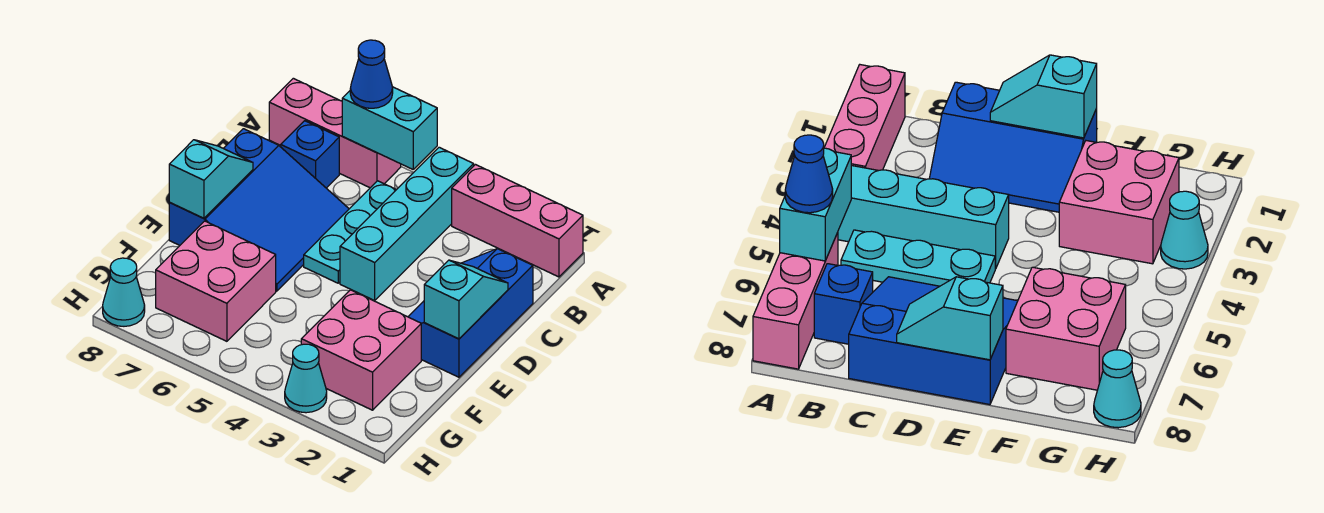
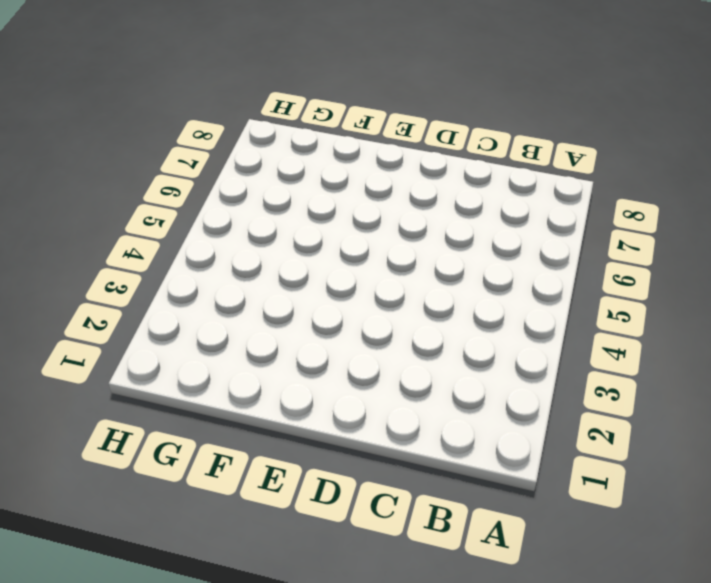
none -> pink brick A1:A3 level 1
none -> cyan brick A4:D4 level 1
none -> pink brick A6:A8 level 1

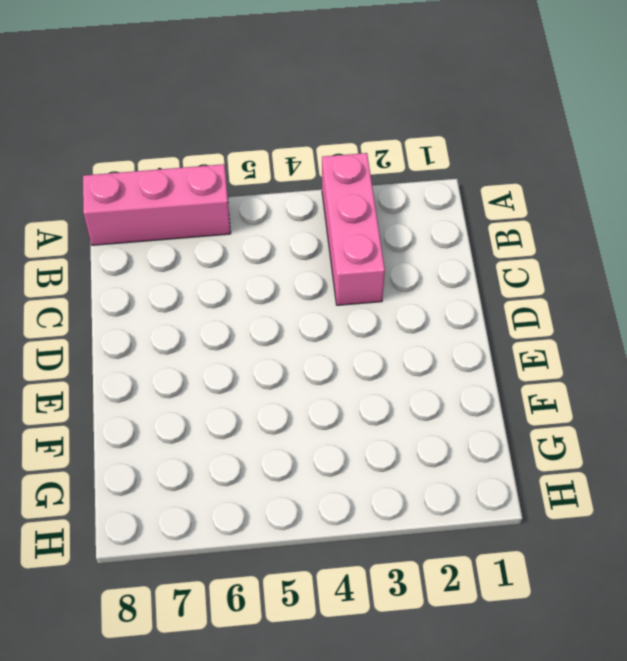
pink brick A3:C3 level 1 -> pink brick A1:A3 level 1
none -> cyan brick A4:D4 level 1
none -> cyan plate B5:D5 level 1
none -> blue brick B7 level 1

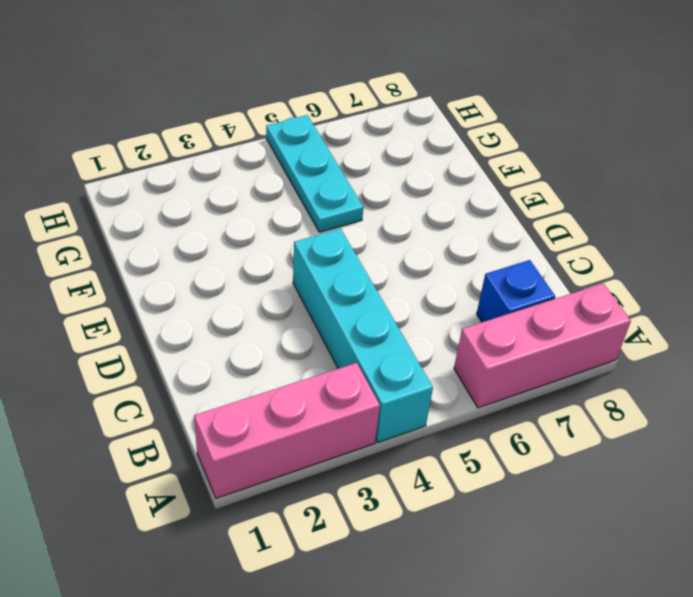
cyan plate F5:H5 level 1 -> cyan plate B5:D5 level 1
none -> blue slope C1:E2 level 1 top 1
none -> blue slope C6:E8 level 1 top 8
none -> pink brick F2:G3 level 1

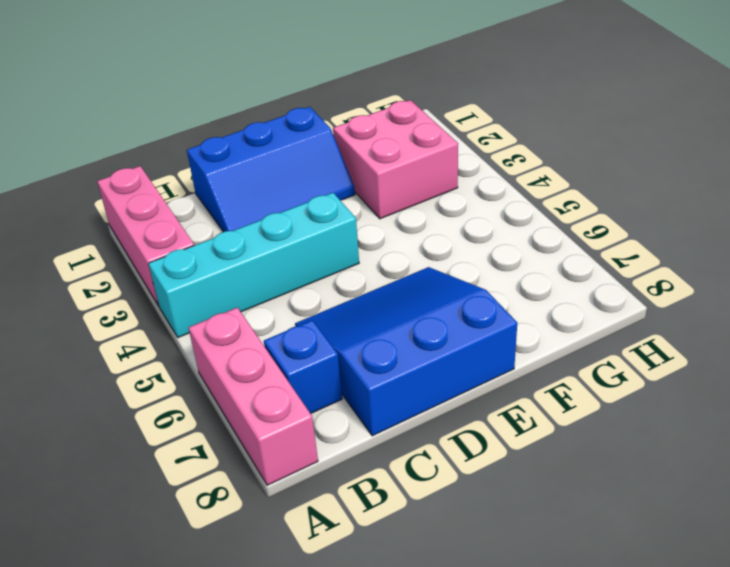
none -> cyan plate B5:D5 level 1
none -> pink brick F6:G7 level 1
none -> cyan cone H3 level 1

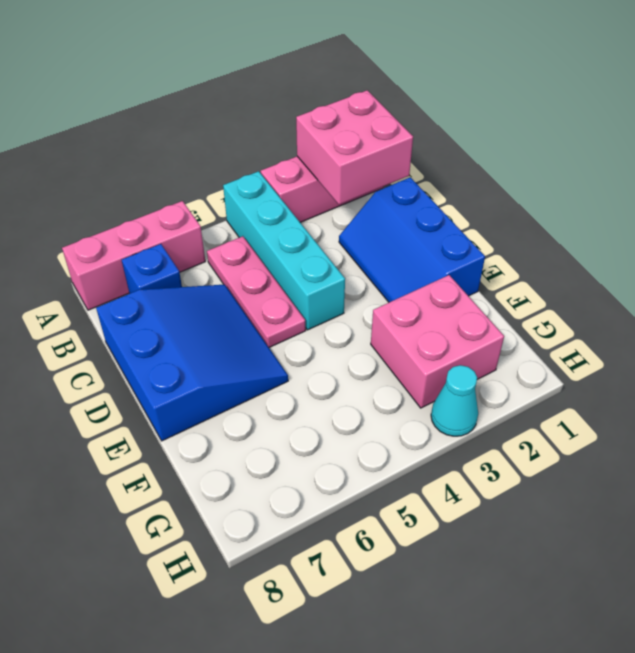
pink brick A1:B2 level 2 -> pink brick F6:G7 level 1
pink plate B5:D5 level 1 -> cyan plate B5:D5 level 1
none -> cyan cone H8 level 1
none -> cyan brick A5:A6 level 2
none -> cyan slope D1:E1 level 2 top E

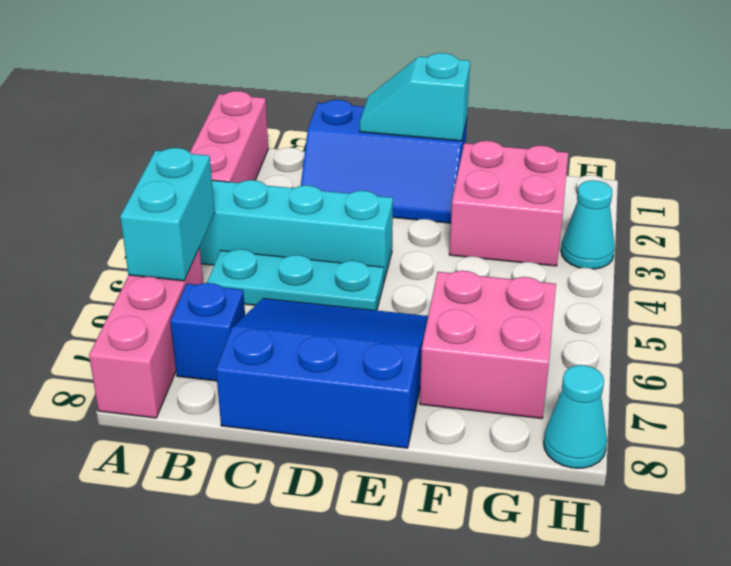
none -> cyan slope D8:E8 level 2 top E
none -> blue cone A6 level 3

